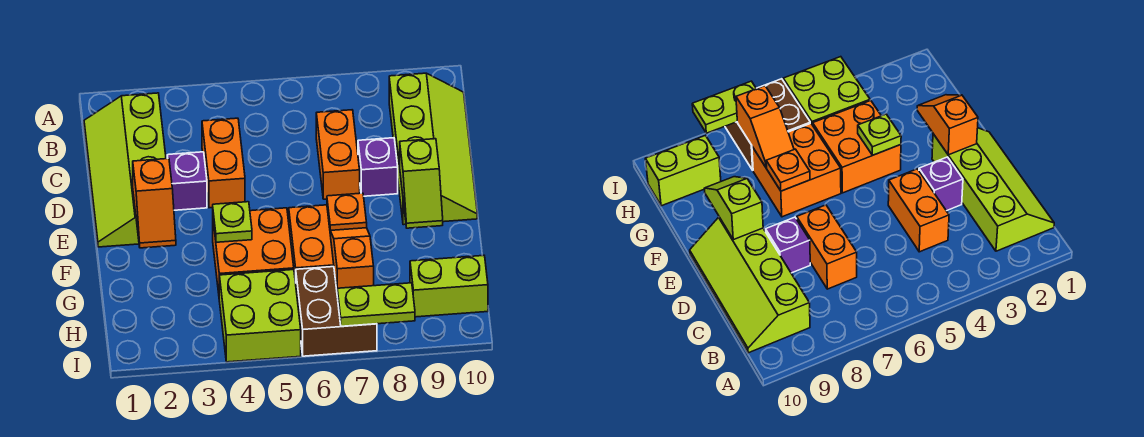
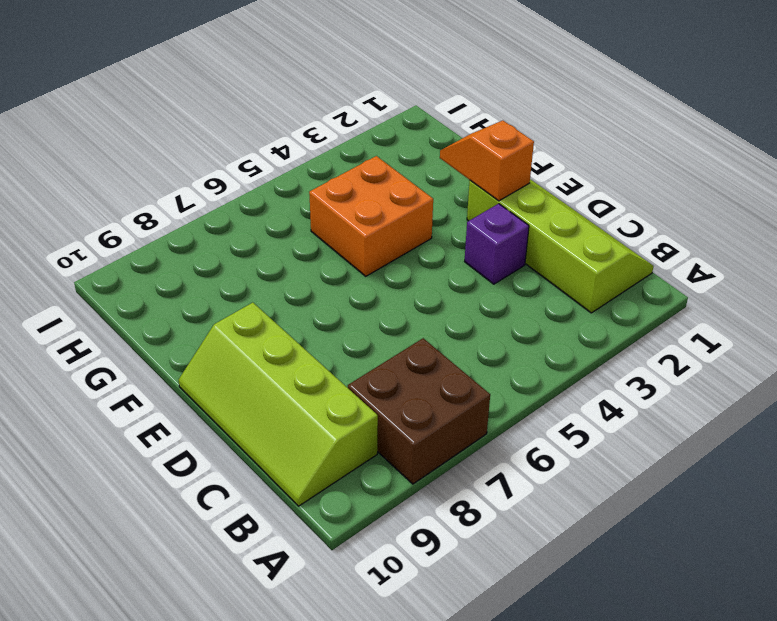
brown brick A7:B8 level 1 -> brown brick H6:I7 level 1
none -> orange brick C4:D4 level 1
none -> orange brick C7:D7 level 1
none -> purple brick D8 level 1

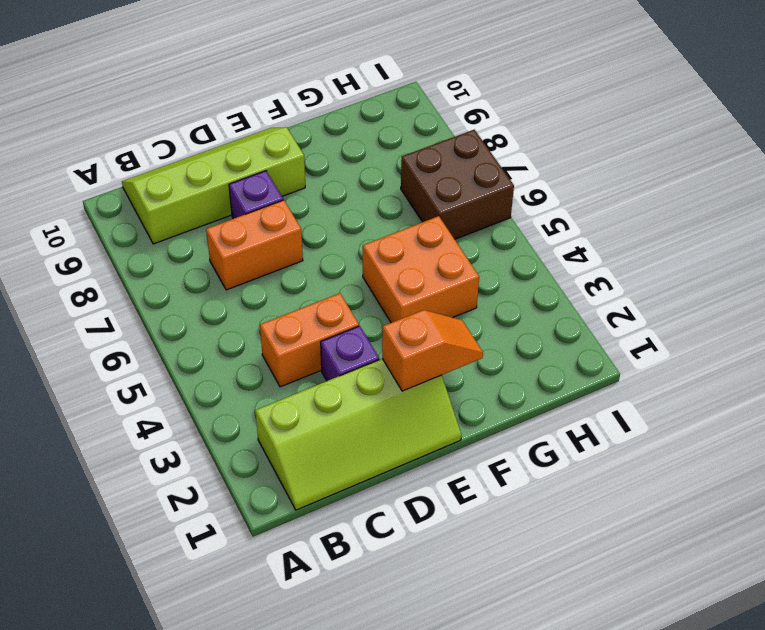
none -> orange brick F6:G7 level 1
none -> lime brick H4:I5 level 1
none -> lime brick H9:H10 level 1

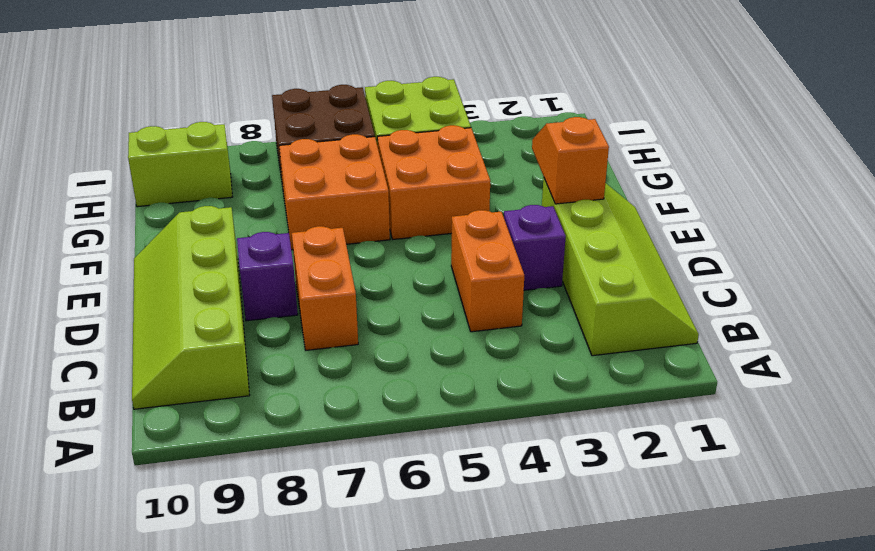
none -> lime slope E9:F9 level 2 top E
none -> lime plate F4 level 2
none -> orange plate F7 level 2

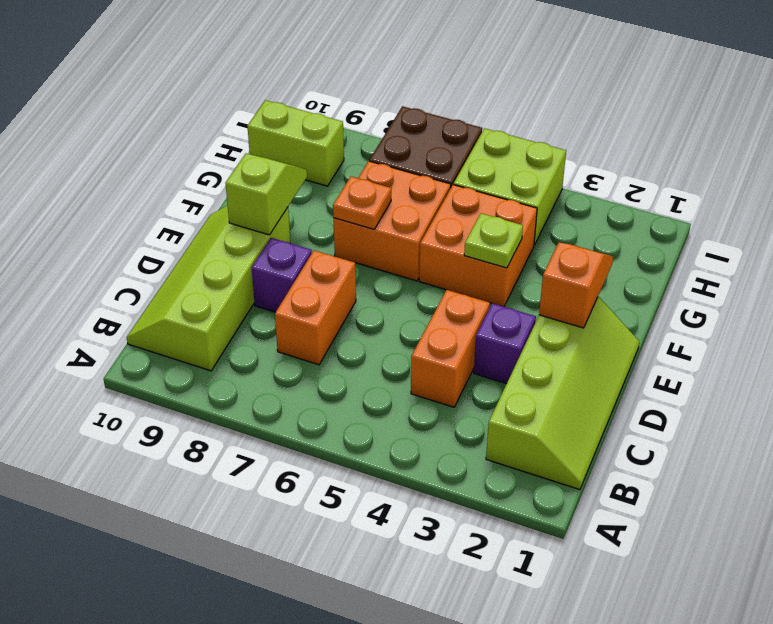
none -> orange slope G7:H7 level 2 top H
none -> lime plate I7:I8 level 2

